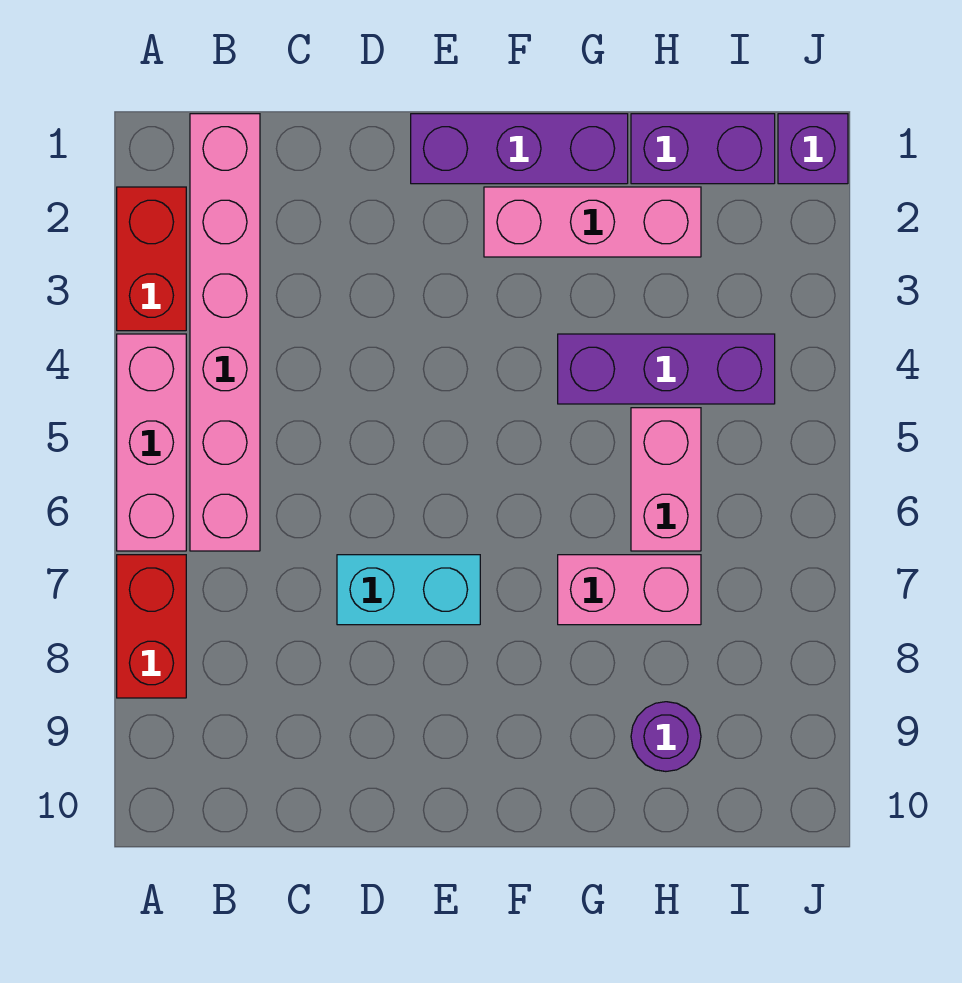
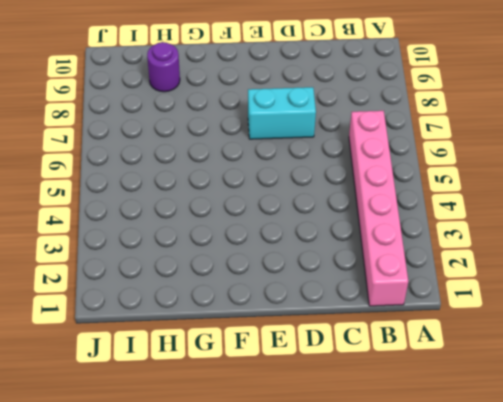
none -> red brick A2:A3 level 1
none -> pink brick A4:A6 level 1
none -> red brick A7:A8 level 1

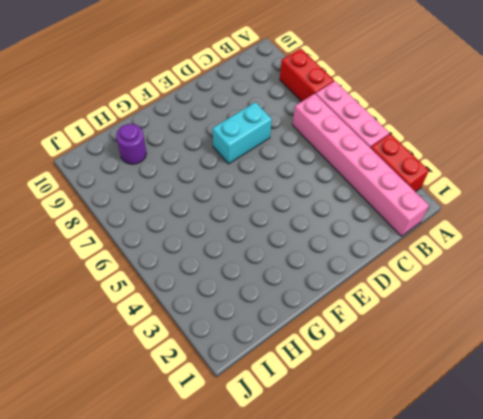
none -> purple brick E1:G1 level 1
none -> pink brick F2:H2 level 1
none -> purple brick G4:I4 level 1

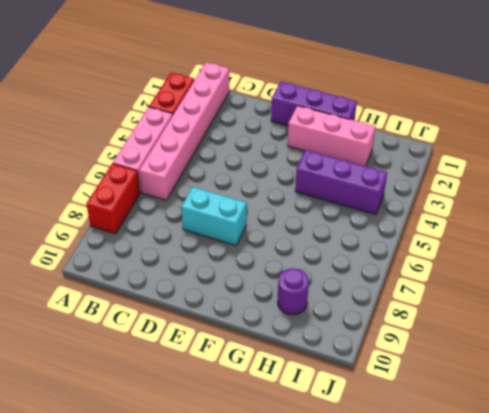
none -> pink brick G7:H7 level 1
none -> purple brick H1:I1 level 1
none -> pink brick H5:H6 level 1

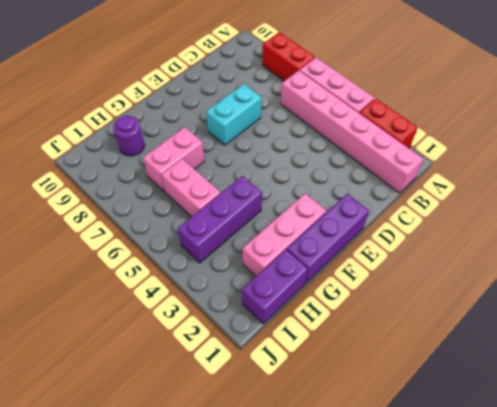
none -> purple brick J1 level 1

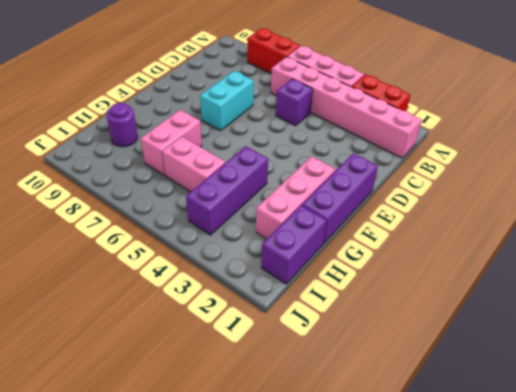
purple brick C5 level 1 -> purple brick J1 level 1

